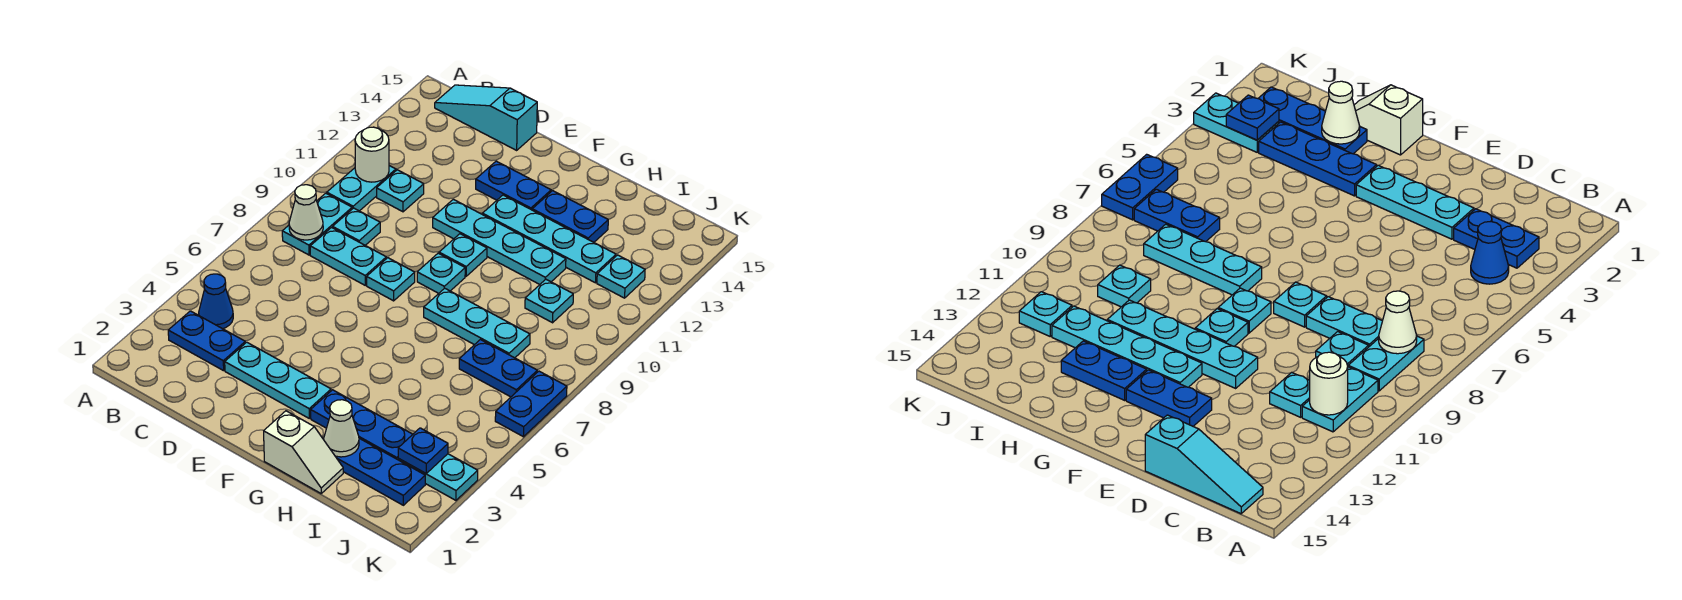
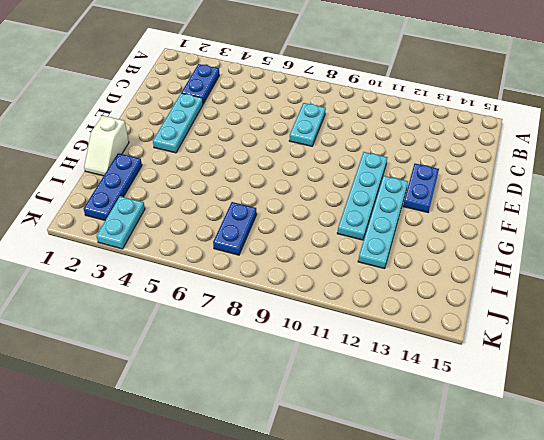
none -> blue cone B4 level 1
none -> cyan plate B8:B9 level 1
none -> cyan plate B10:B11 level 1

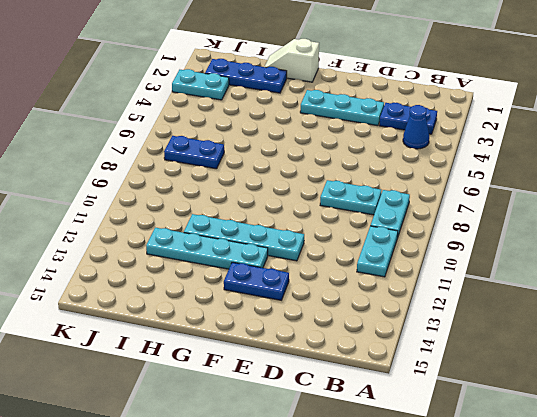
none -> cyan slope B15:D15 level 1 top D
none -> cyan plate C9 level 1
none -> cyan plate C11 level 1

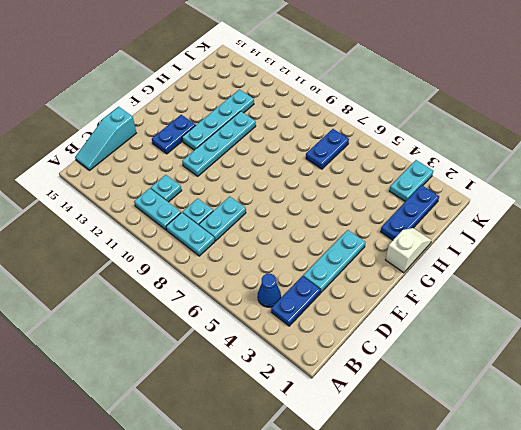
none -> cyan plate E8 level 1
none -> cyan plate F9 level 1
none -> cyan plate F10 level 1

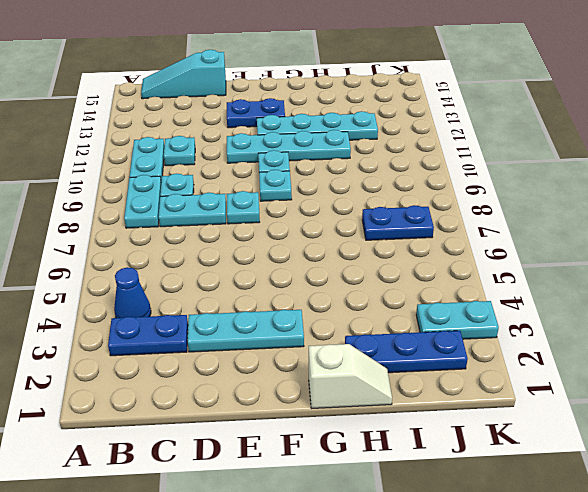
none -> blue plate G3:I3 level 1
none -> cyan plate G8:I8 level 1
none -> blue plate G13:H13 level 1

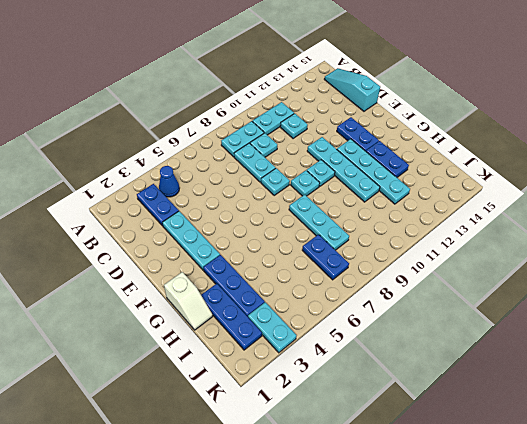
none -> cyan plate I10 level 1
none -> cyan plate J12 level 1
none -> blue plate K6:K7 level 1

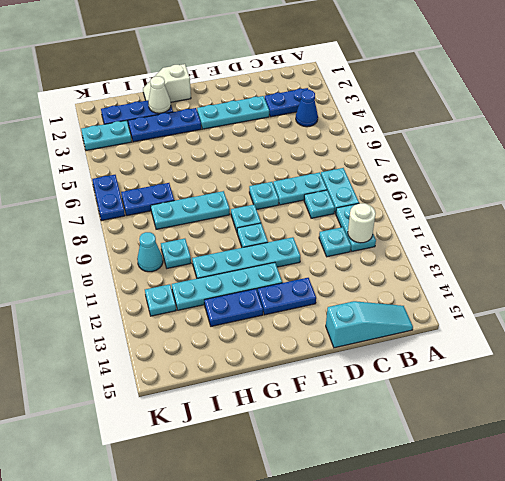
cyan cone J10 level 1 -> none
none -> white cone B8 level 2
none -> blue plate J3 level 2

